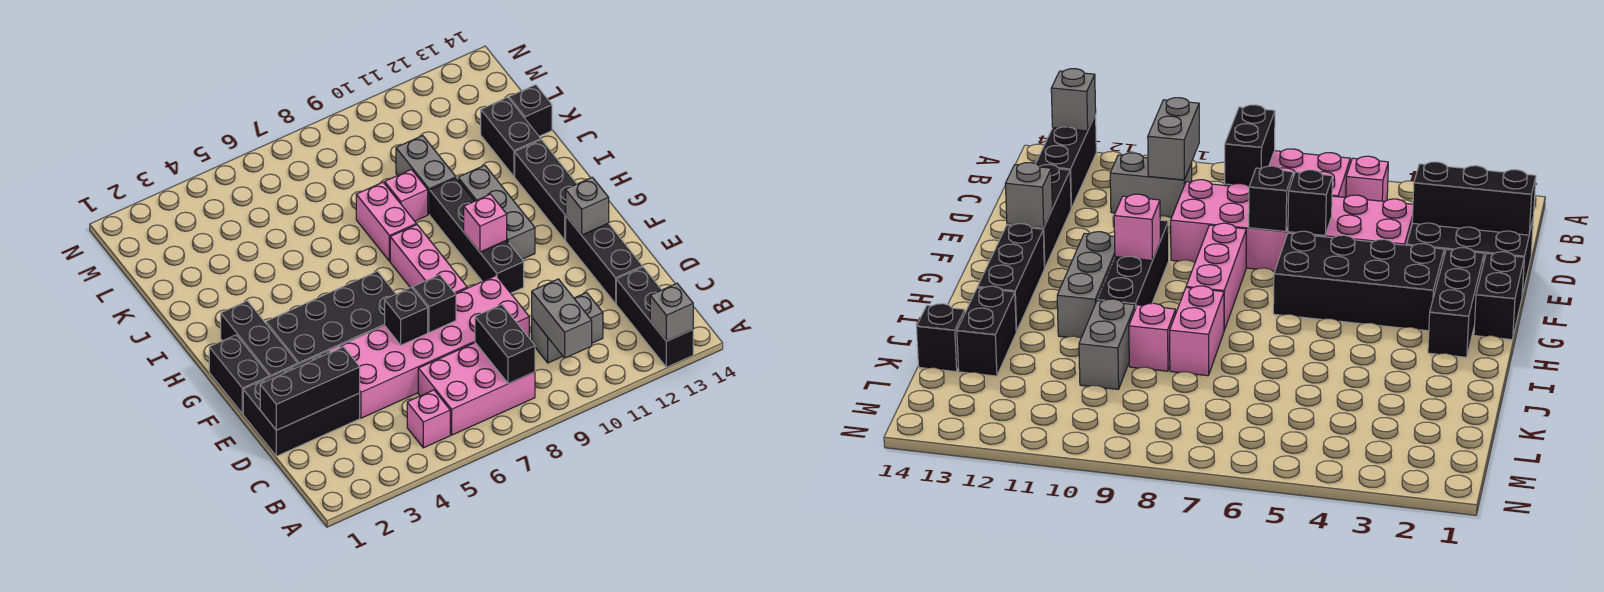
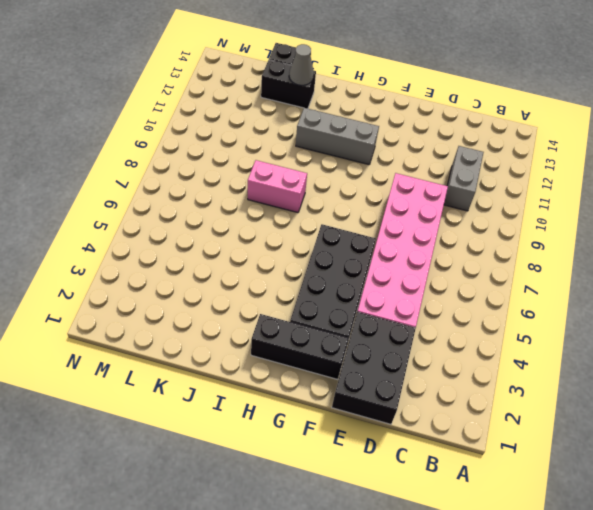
grey cone J13 level 2 -> none
none -> black brick A13:C13 level 1
none -> pink brick B5 level 1
none -> pink brick B6:C8 level 1

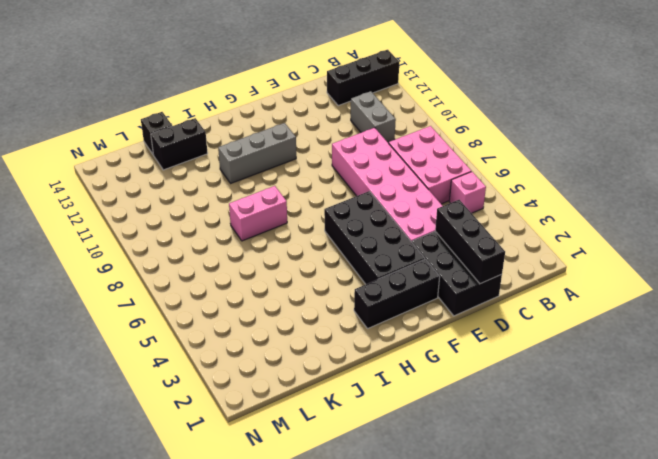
none -> black brick D13:F13 level 1
none -> black brick F1:G1 level 1
none -> pink brick F8:H8 level 1

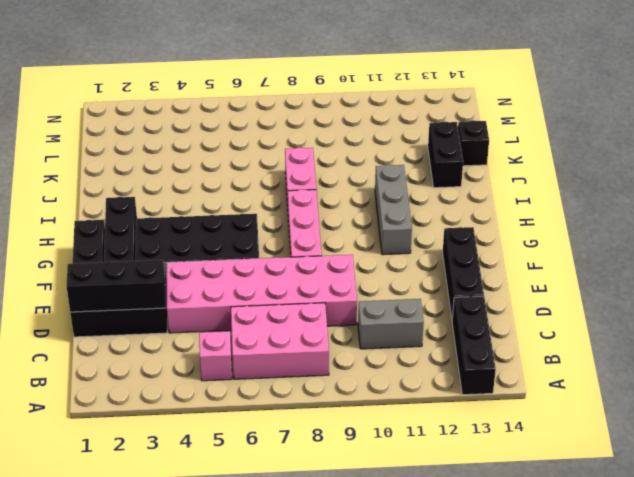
none -> black brick F10:I10 level 1
none -> black brick G13:I13 level 1
none -> pink brick J9 level 1

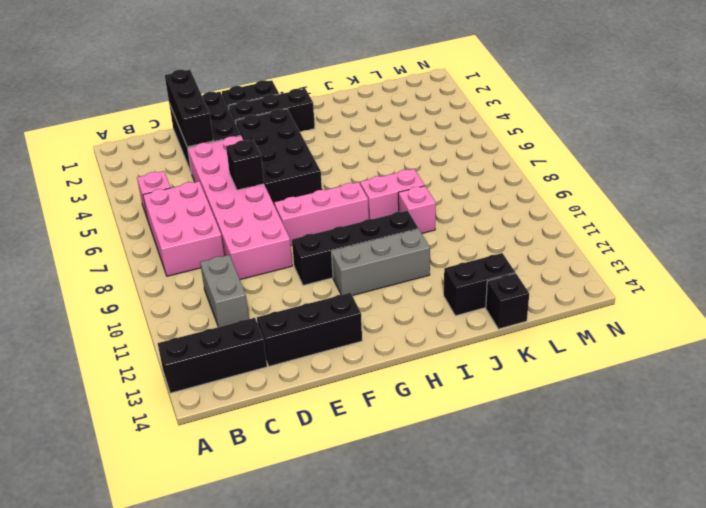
none -> black brick G13:I13 level 1
none -> grey brick J10:K10 level 1
none -> grey brick A13 level 2

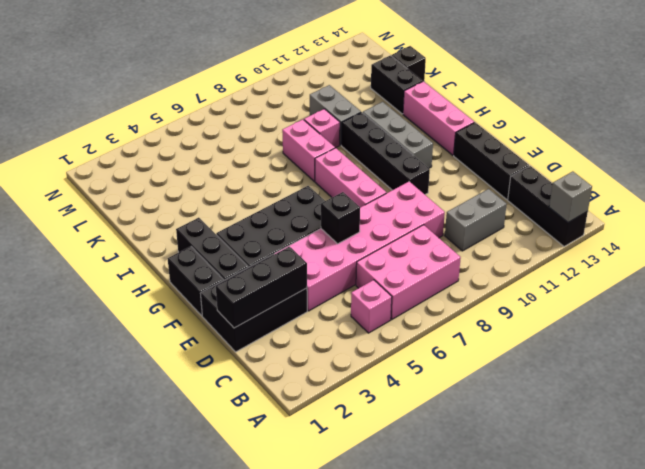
pink brick G13:I13 level 1 -> black brick G13:I13 level 1
none -> black brick B8:C8 level 2
none -> grey brick B10:C10 level 2
none -> black brick E7 level 2

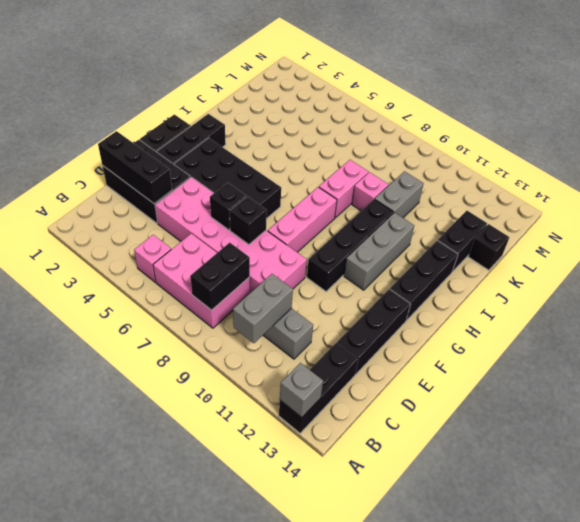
none -> grey brick F13 level 2
none -> pink brick G10 level 2

